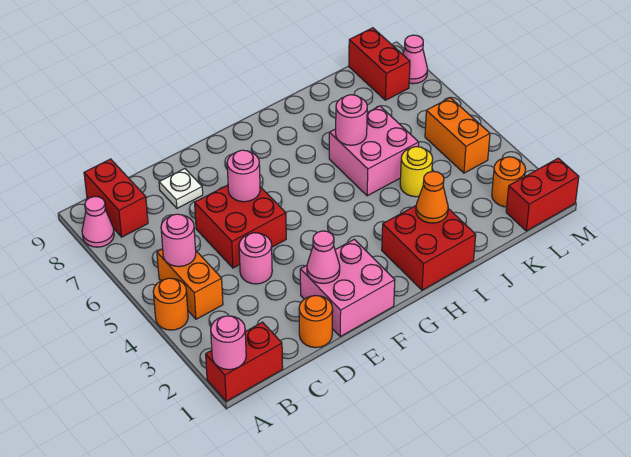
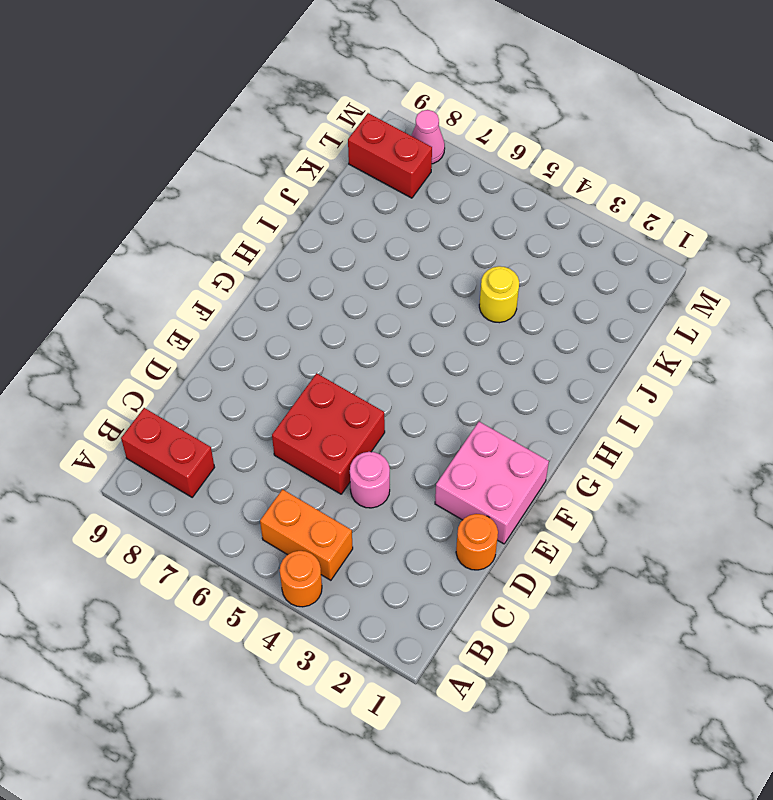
none -> red brick A1:B1 level 1
none -> pink cone A8 level 1
none -> white plate D8 level 1

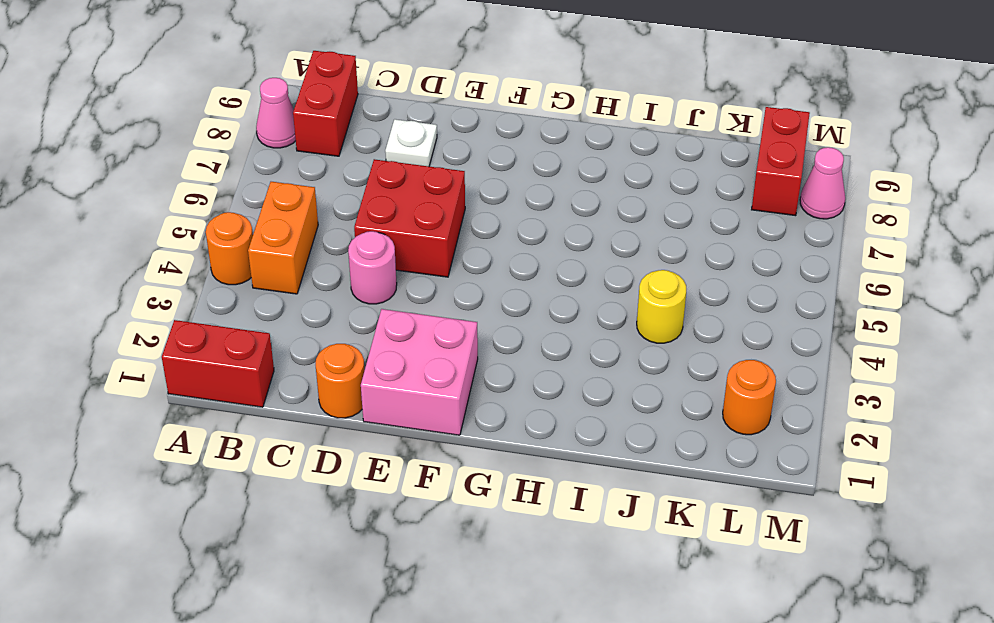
none -> red brick H1:I2 level 1
none -> pink brick I5:J6 level 1
none -> red brick L1:M1 level 1

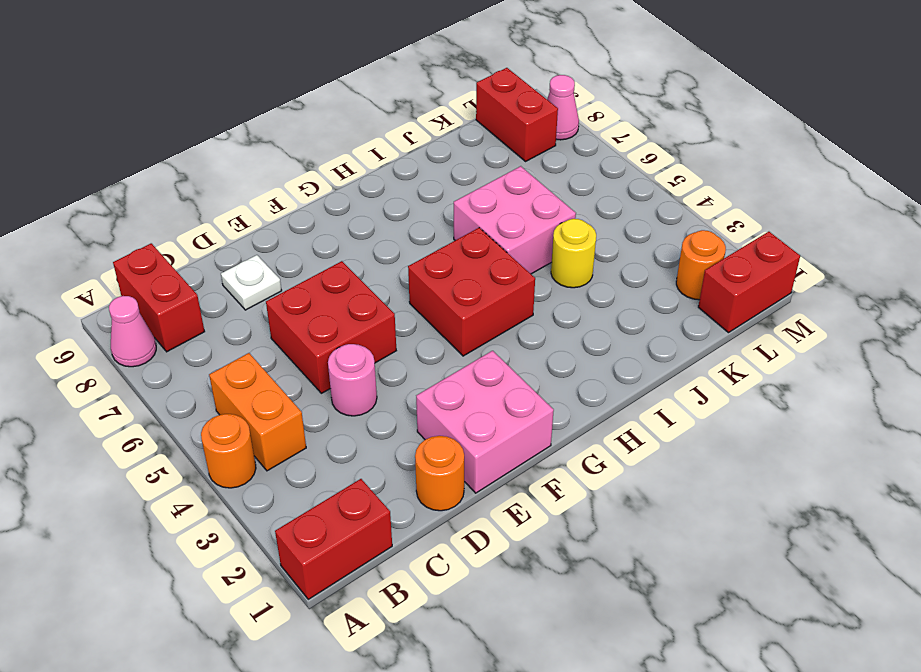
red brick G4:H5 level 1 -> red brick H1:I2 level 1
none -> orange brick L4:L5 level 1
none -> pink round brick A1 level 2
none -> pink round brick B5 level 2

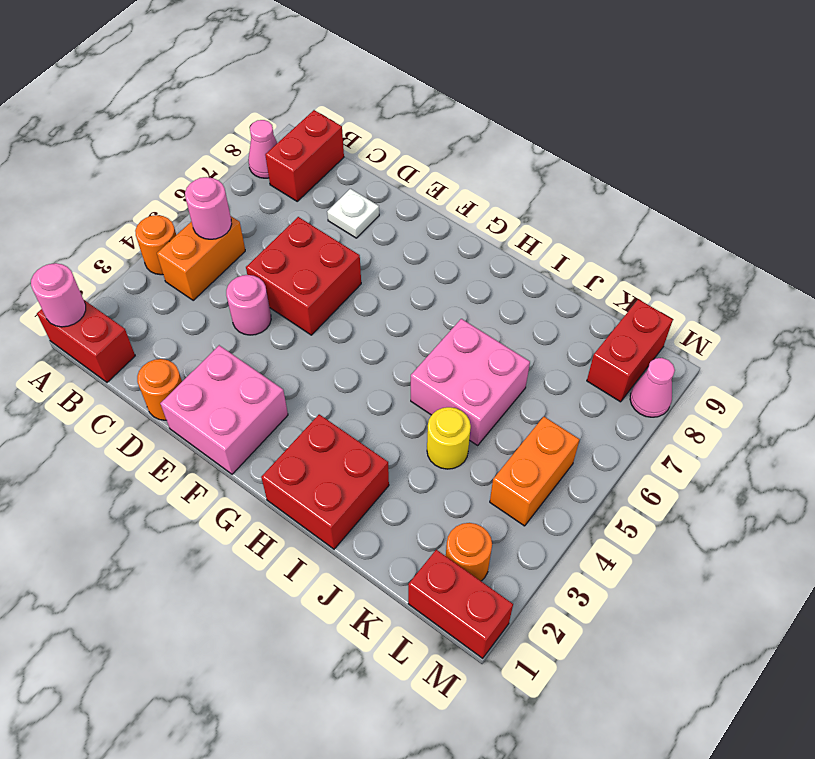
none -> pink cone E2 level 2
none -> pink round brick E6 level 2
none -> orange cone I2 level 2

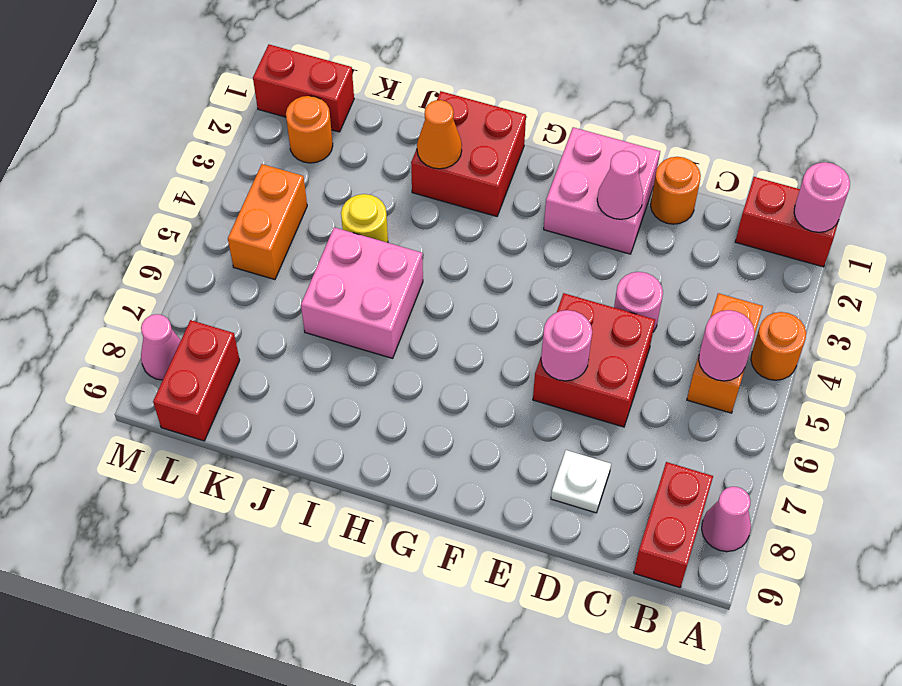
none -> pink round brick I6 level 2

